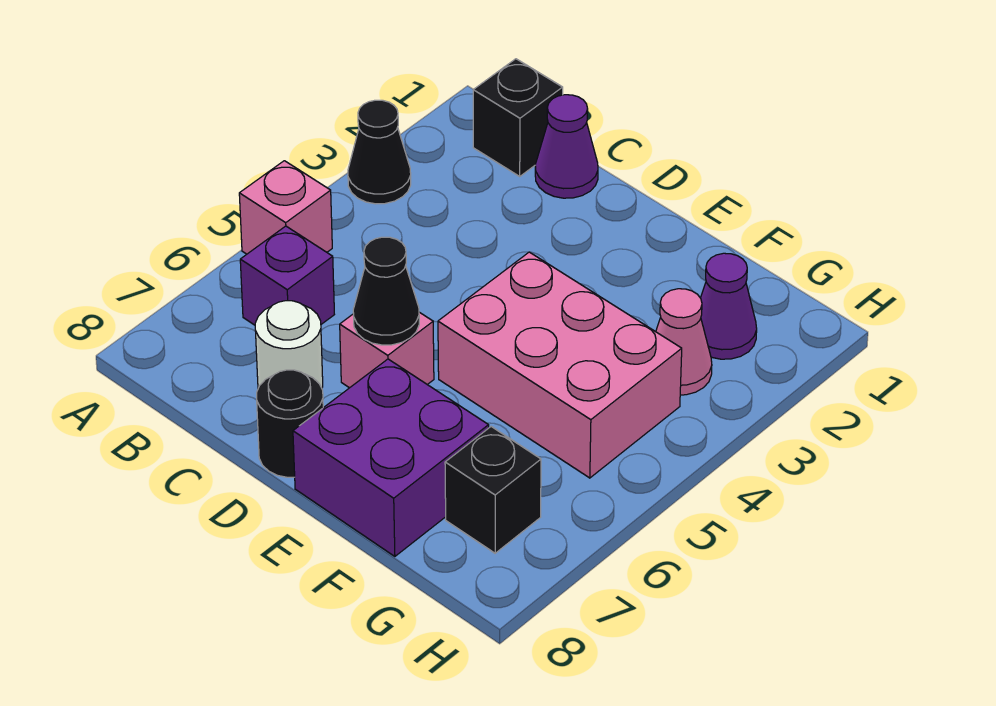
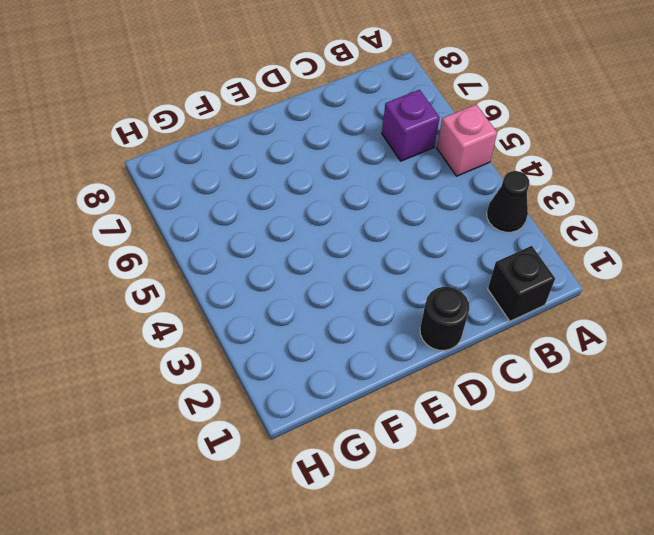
black round brick D1 level 1 -> black round brick D8 level 1
none -> purple cone C1 level 1
none -> white round brick C7 level 1
none -> pink brick D6 level 1

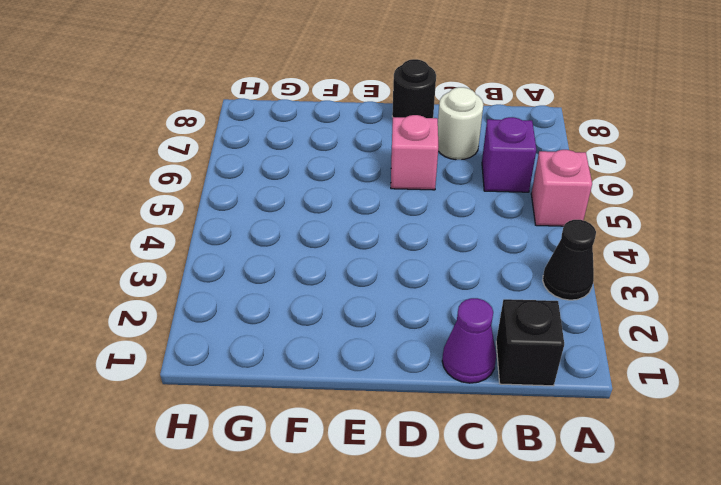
none -> pink brick E4:G5 level 1
none -> purple brick E7:F8 level 1
none -> purple cone G2 level 1

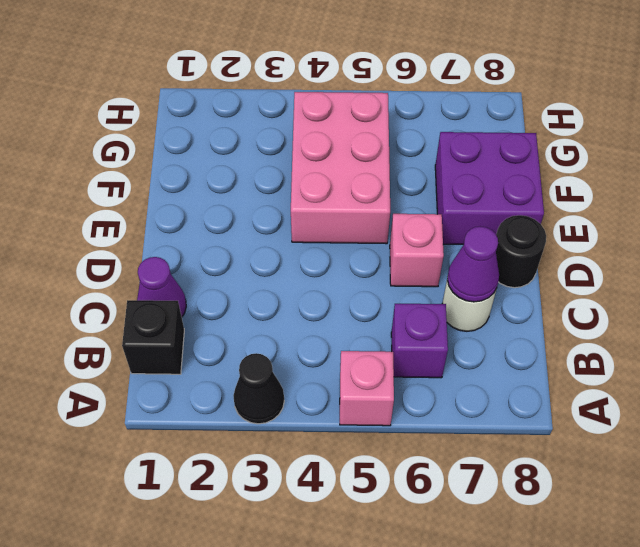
purple cone C7 level 2 -> purple cone G2 level 1
none -> pink cone G3 level 1
none -> black brick G7 level 1
none -> black cone D6 level 2

